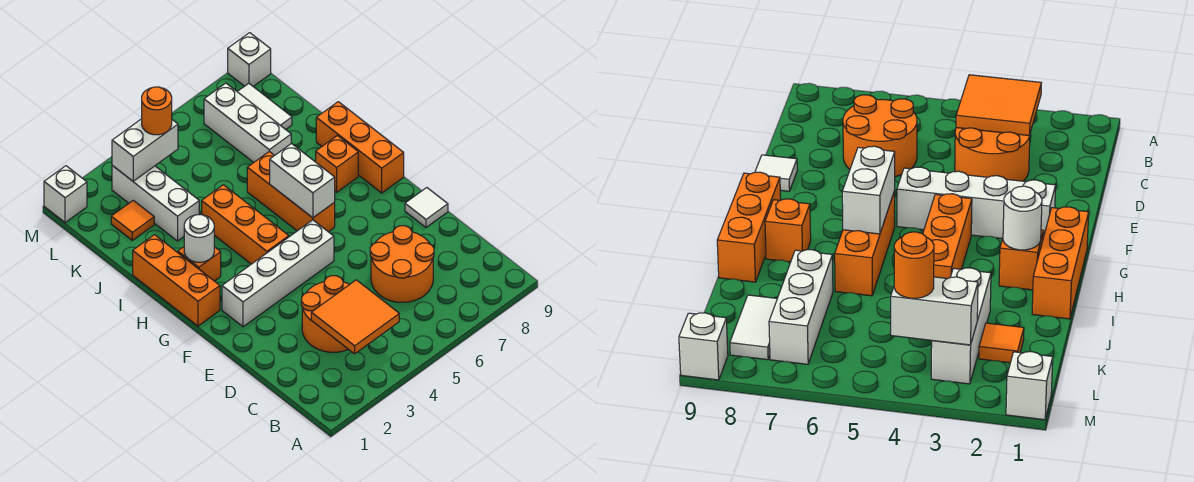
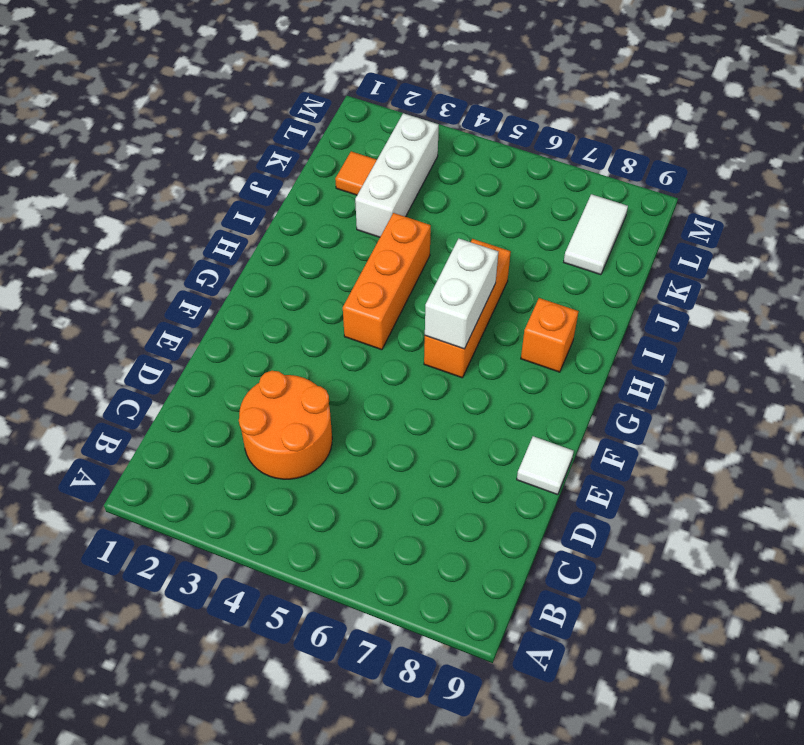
none -> orange round brick C6:D7 level 1
none -> white brick F2:F5 level 1
none -> orange brick G1:I1 level 1

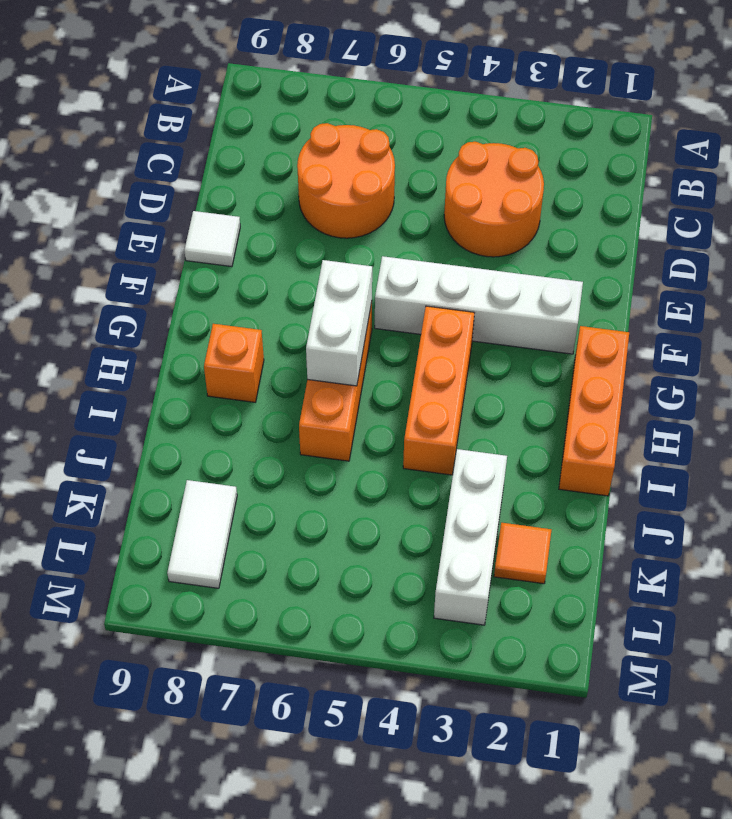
none -> orange brick G9:I9 level 1
none -> orange brick H2 level 1
none -> white brick J7:L7 level 1

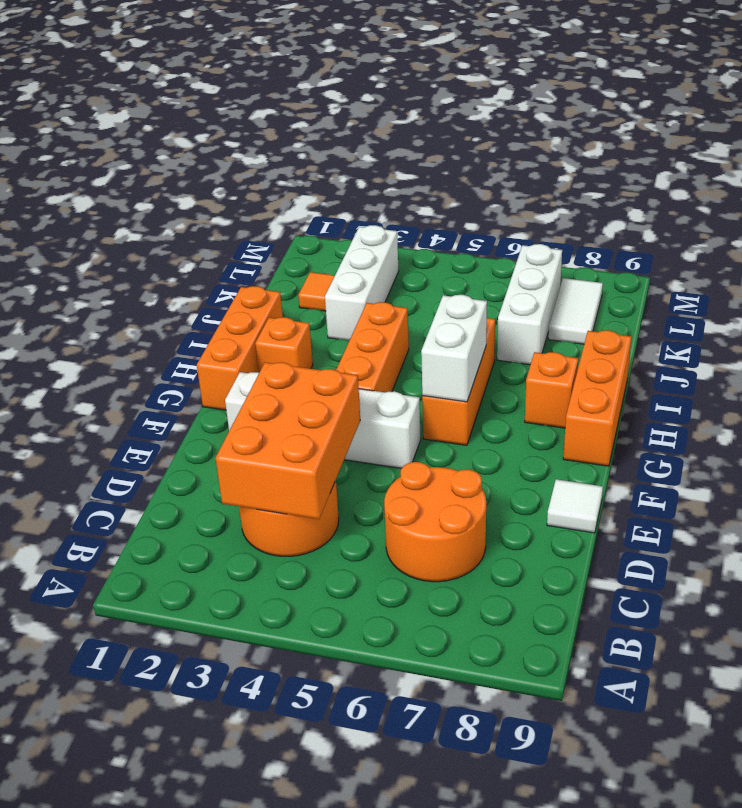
orange brick C3:E4 level 2 -> orange tile B3:C4 level 2
none -> white brick M1 level 1
none -> white brick M9 level 1
none -> white round brick H2 level 2

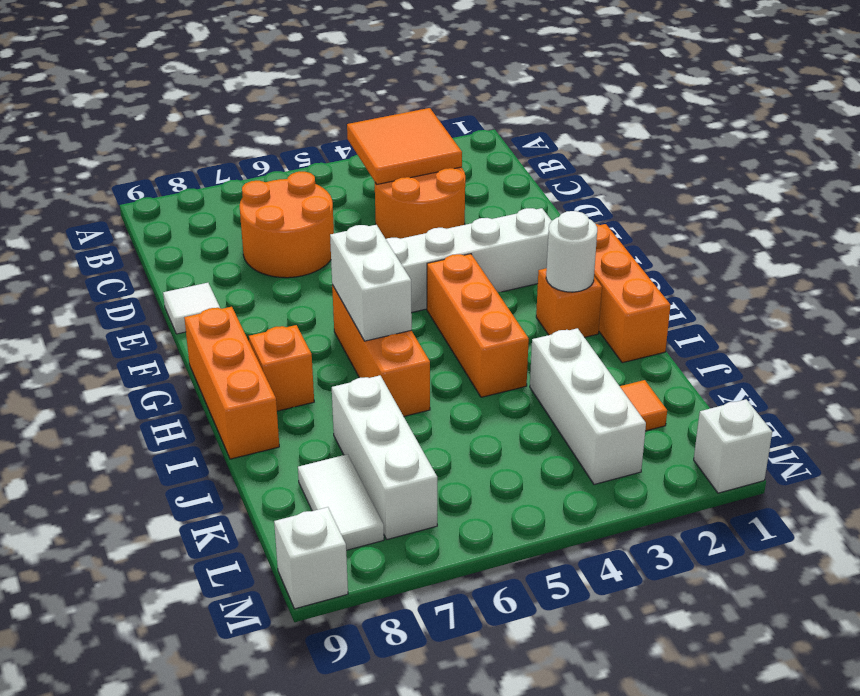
none -> white brick L3:L4 level 2
none -> orange round brick L4 level 3

